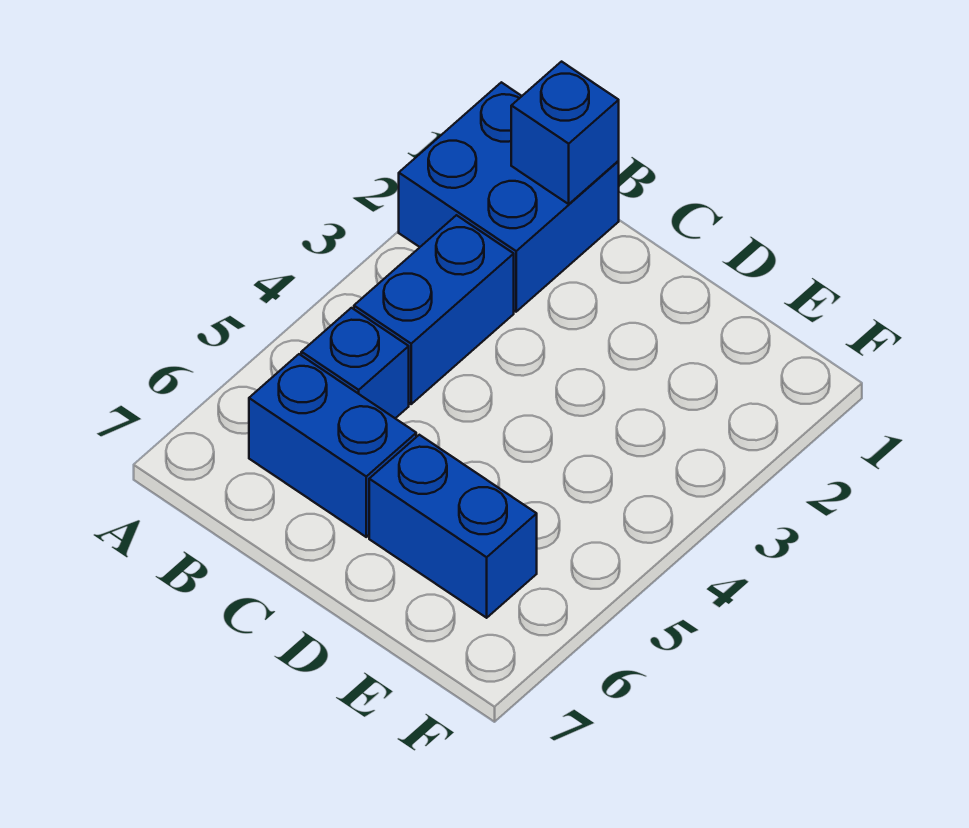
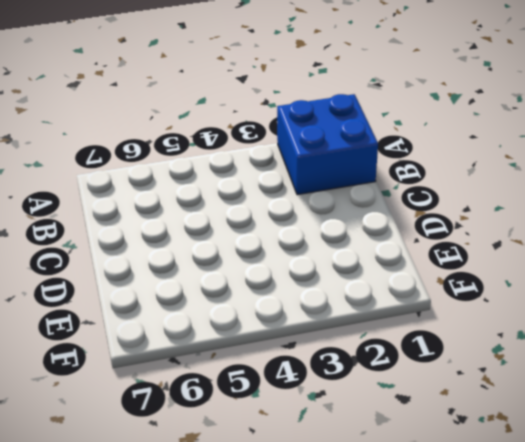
none -> blue brick B3:B4 level 1
none -> blue brick B5 level 1

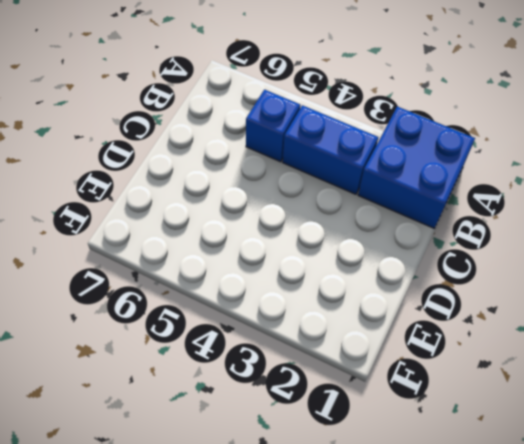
none -> blue brick B6:C6 level 1
none -> blue brick D6:E6 level 1

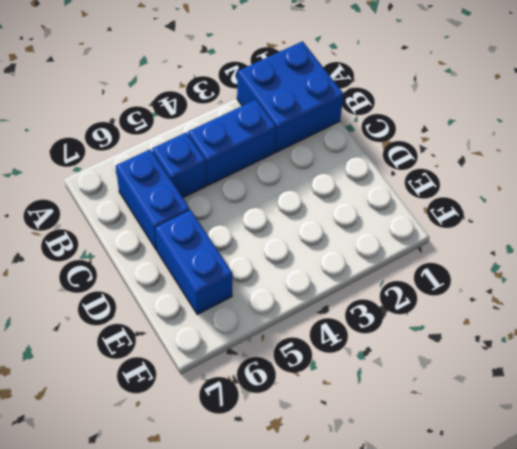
none -> blue brick B1 level 2

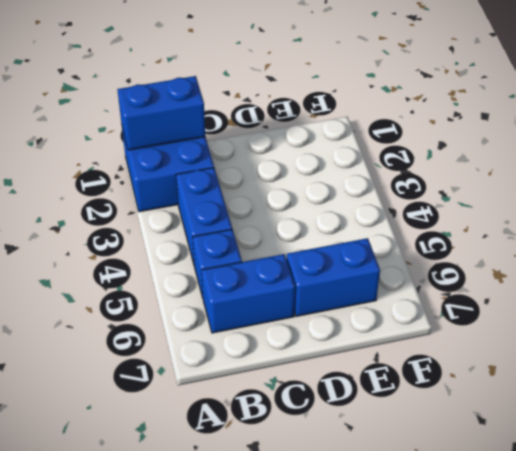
blue brick A1:B1 level 2 -> blue brick B1 level 2

